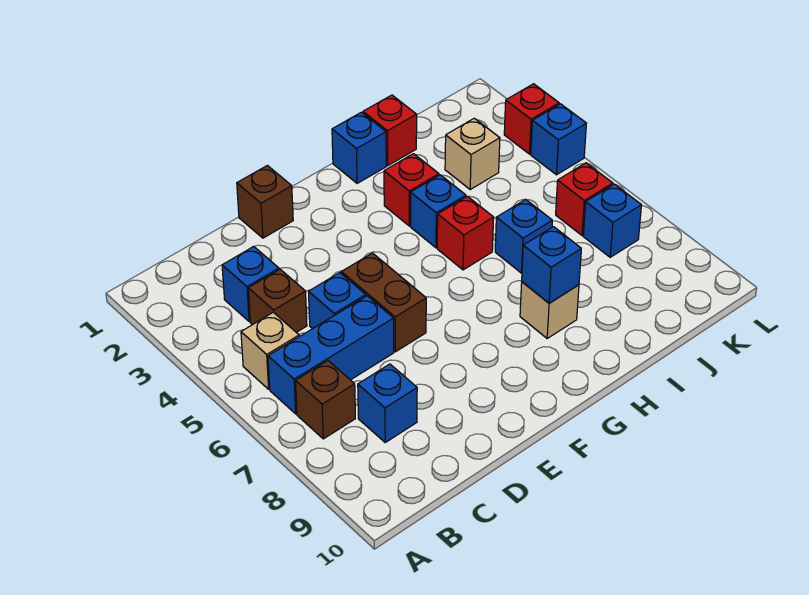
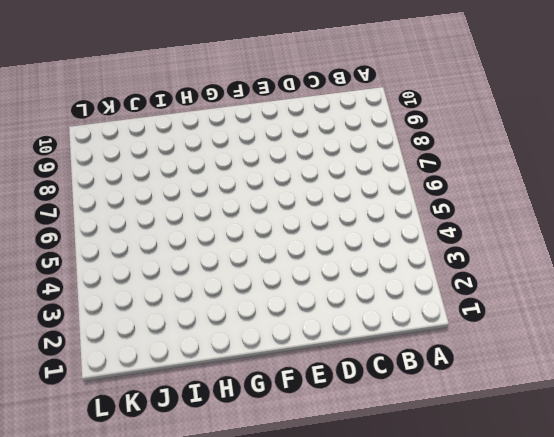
none -> tan brick B5 level 1
none -> blue brick B6:D6 level 1
none -> brown brick B7 level 1

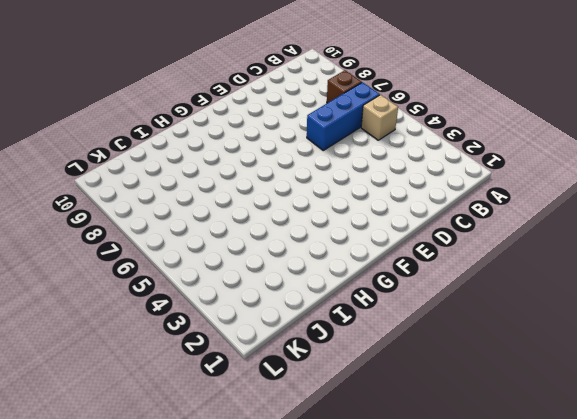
none -> blue brick C3 level 1
none -> brown brick C4 level 1
none -> blue brick C8 level 1

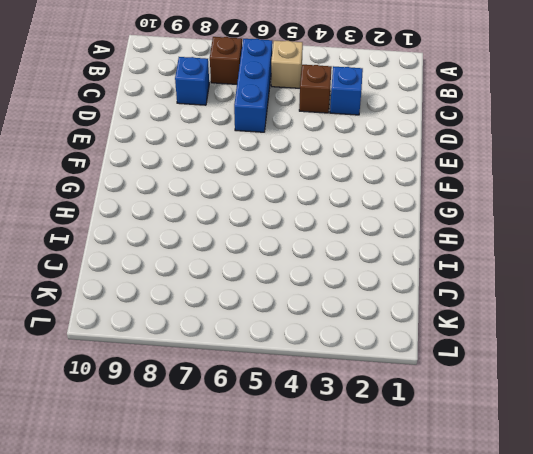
none -> blue brick D5 level 1
none -> brown brick E1 level 1
none -> brown brick E5:E6 level 1

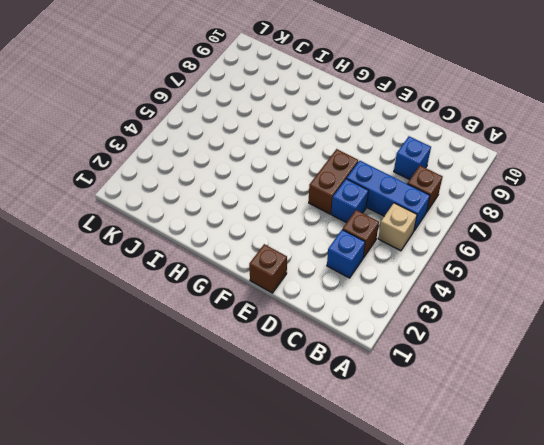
none -> blue brick H1 level 1
none -> red brick H3 level 1
none -> blue brick H4 level 1

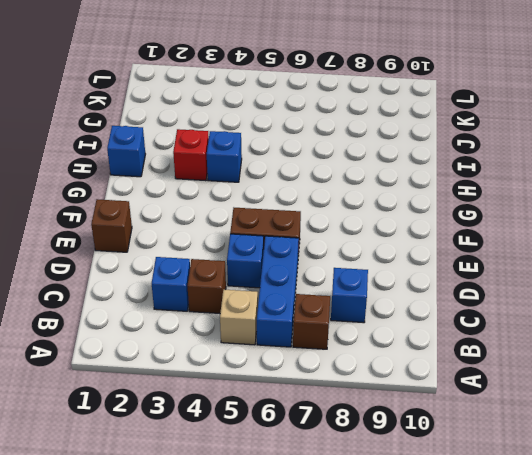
none -> red brick H5 level 1
none -> tan brick H8 level 1
none -> red brick I1 level 1

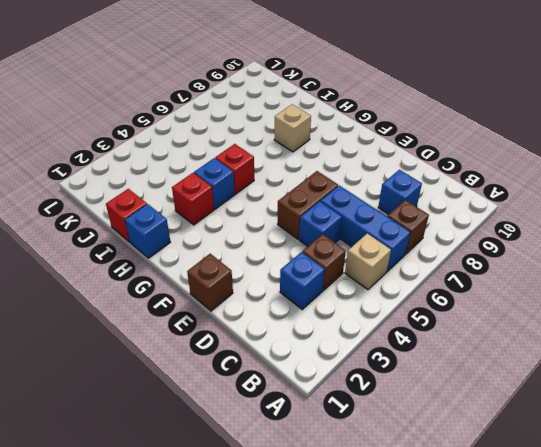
none -> blue brick I6 level 1
none -> tan brick J3 level 1
none -> red brick K6 level 1

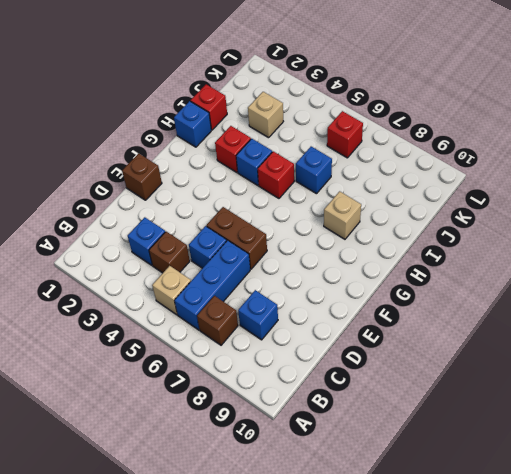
none -> blue brick K7 level 1
none -> red brick L3 level 1
none -> blue brick L4 level 1

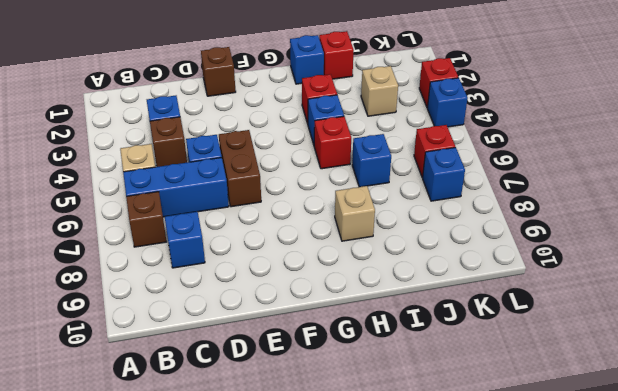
none -> blue brick H8 level 2

